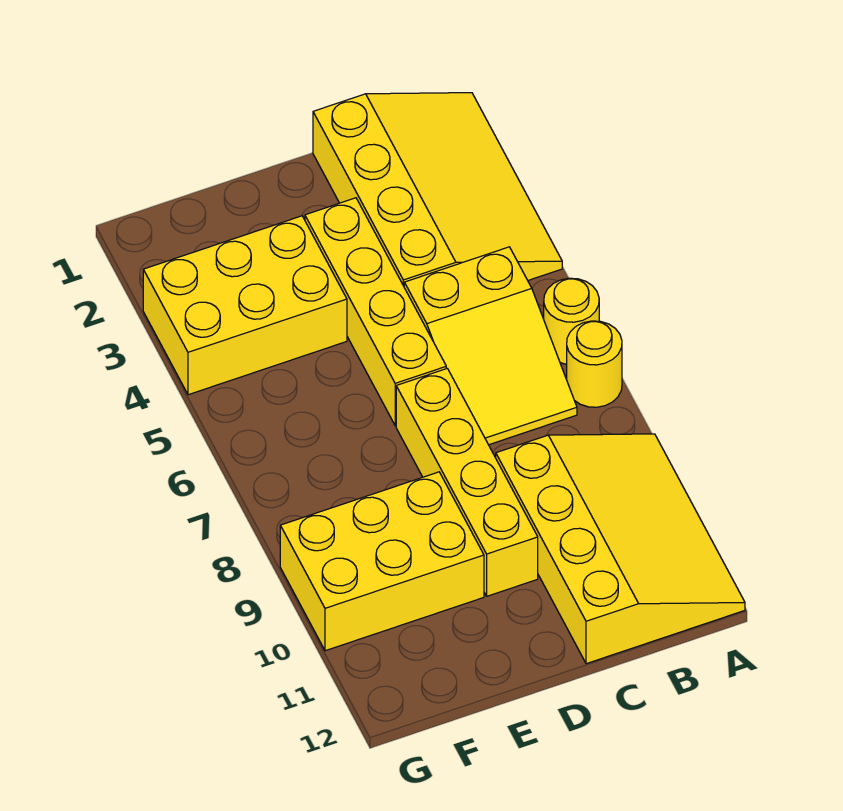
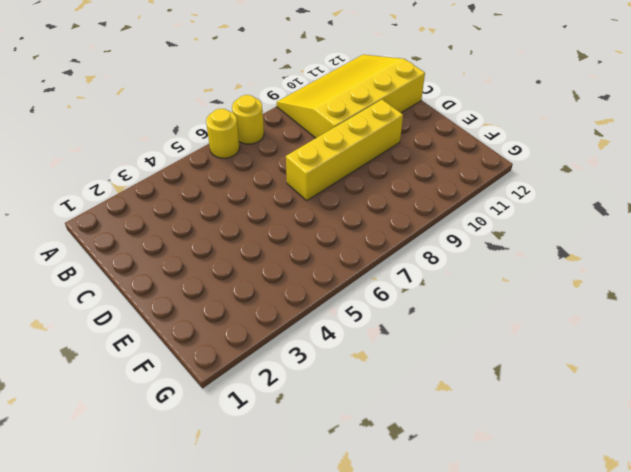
none -> yellow slope A1:C4 level 1 top C
none -> yellow slope B5:C7 level 1 top 5

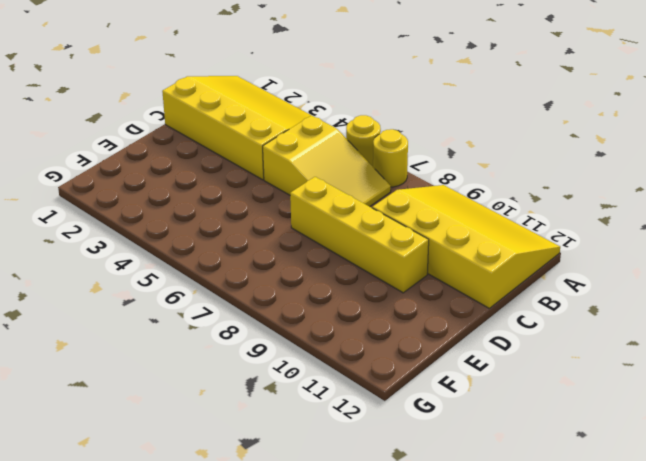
none -> yellow brick D3:D6 level 1
none -> yellow brick E3:G4 level 1

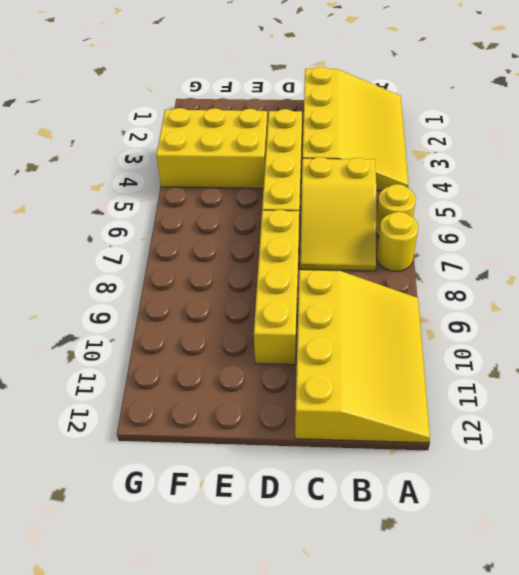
none -> yellow brick E9:G10 level 1

